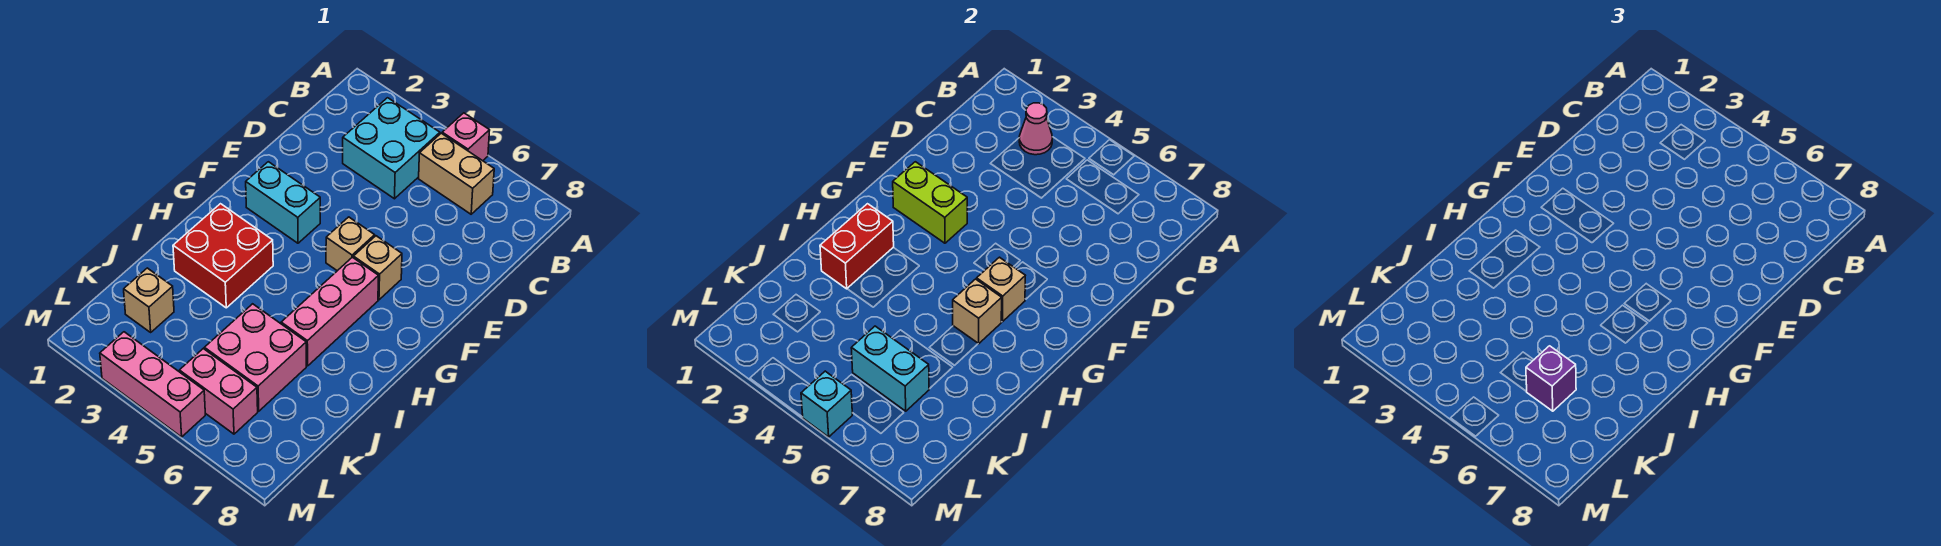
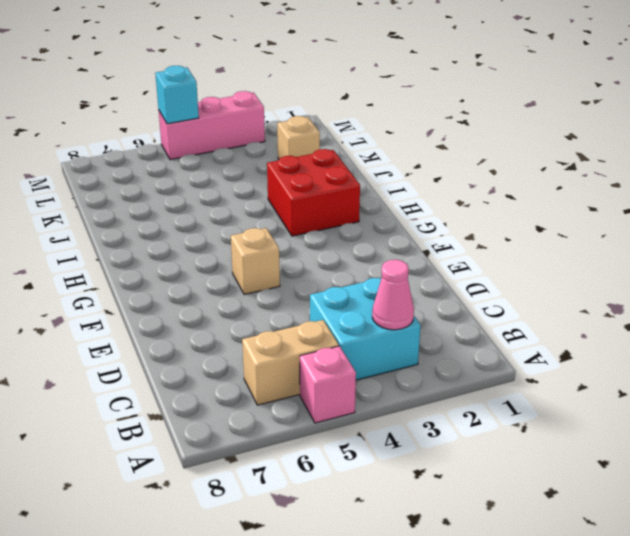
none -> cyan brick F2:F3 level 1
none -> tan brick F6 level 1
none -> pink brick G6:I6 level 1

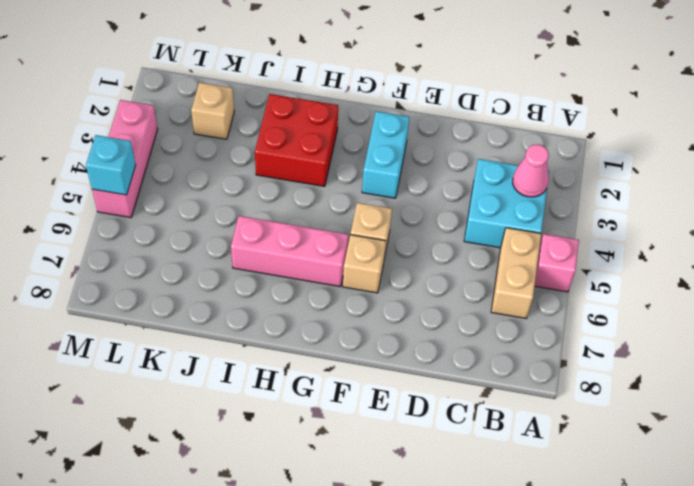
none -> pink brick J5:K6 level 1
none -> pink brick L5:L6 level 1
none -> lime brick F2:F3 level 2

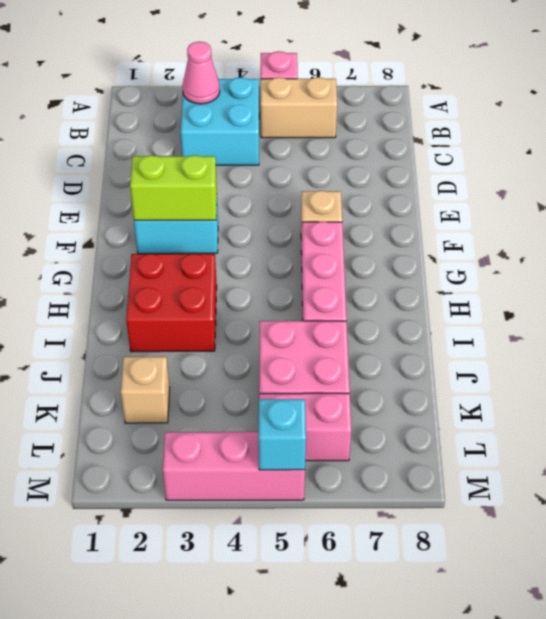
none -> tan brick F5 level 1
none -> tan brick G6 level 2
none -> red brick H2:I2 level 2

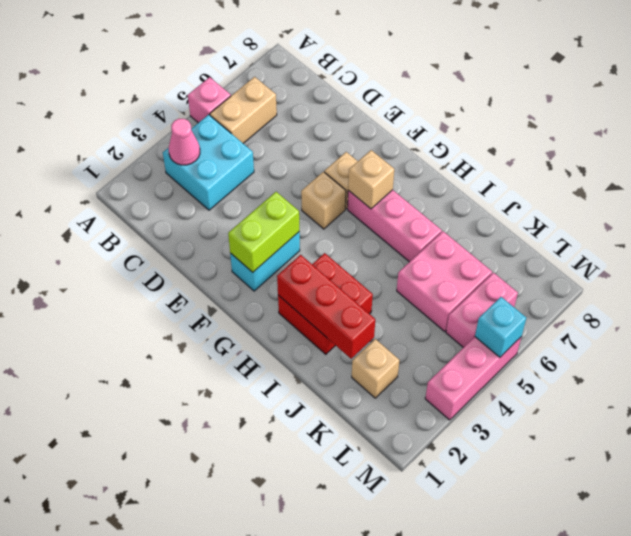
red brick H2:J2 level 2 -> red brick H2:I2 level 2
none -> tan brick H6 level 2
none -> cyan brick K5:K6 level 2
none -> purple brick K6 level 3

